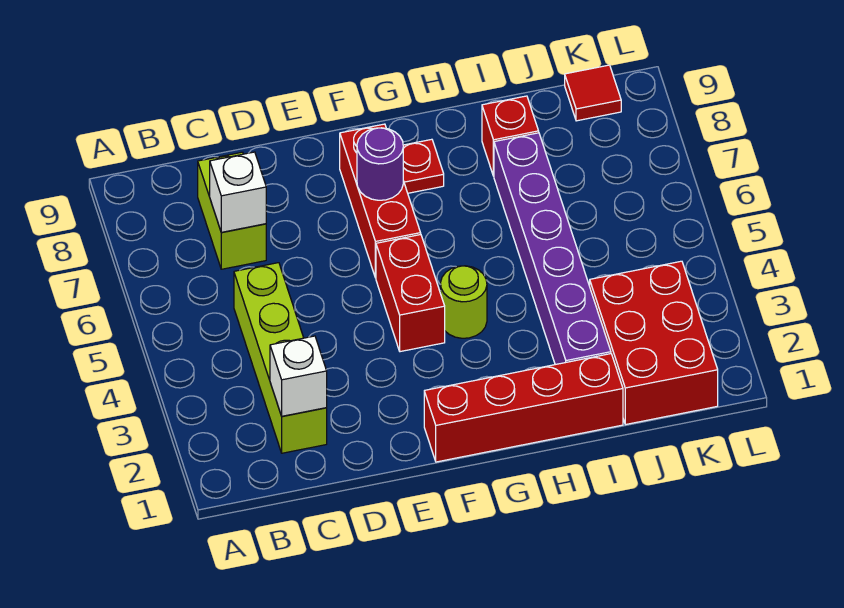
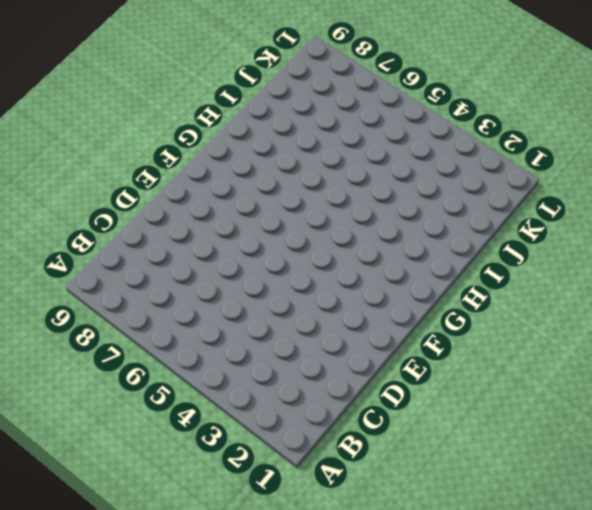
none -> lime brick C2:C5 level 1
none -> lime brick C7:C8 level 1
none -> red brick F1:I1 level 1

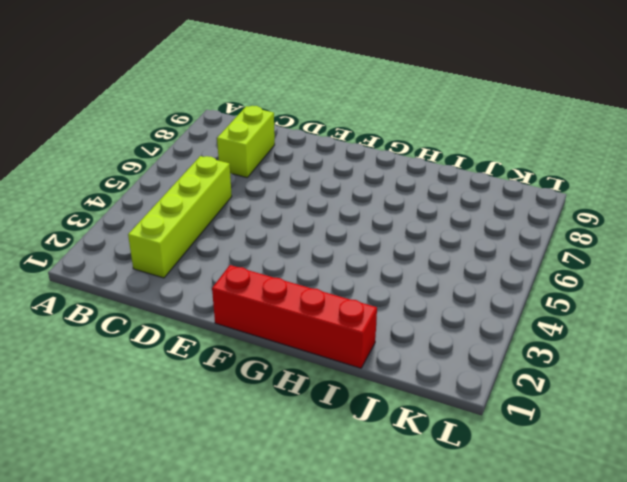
none -> red brick F4:F5 level 1
none -> red brick F6:F8 level 1
none -> lime round brick G4 level 1

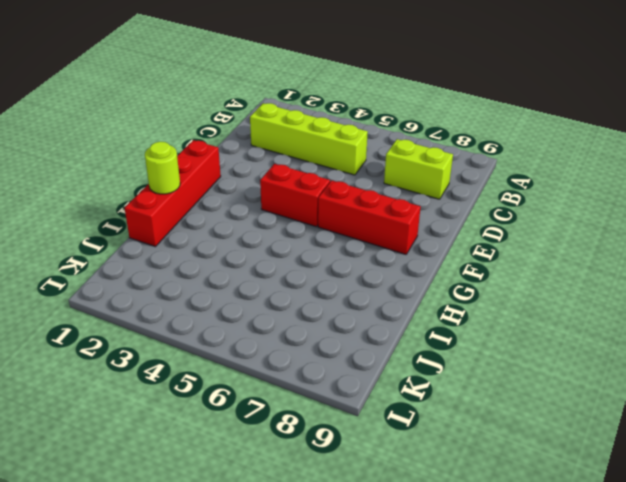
lime round brick H1 level 2 -> lime round brick G4 level 1
none -> red plate G8 level 1
none -> purple brick I2:I7 level 1
none -> red brick I8 level 1

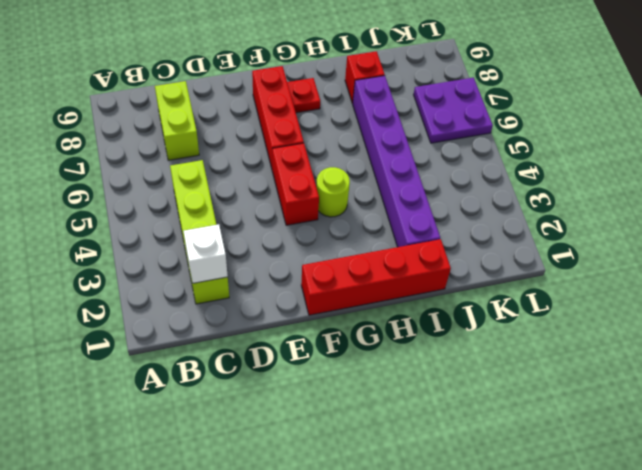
purple plate K6:L7 level 1 -> none
none -> red brick J1:K3 level 1
none -> red tile K9 level 1
none -> white brick C7 level 2

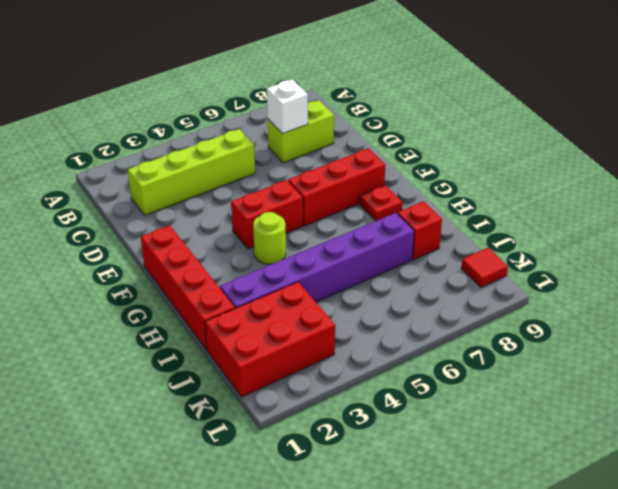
none -> white brick C2 level 2
none -> purple round brick F7 level 2

